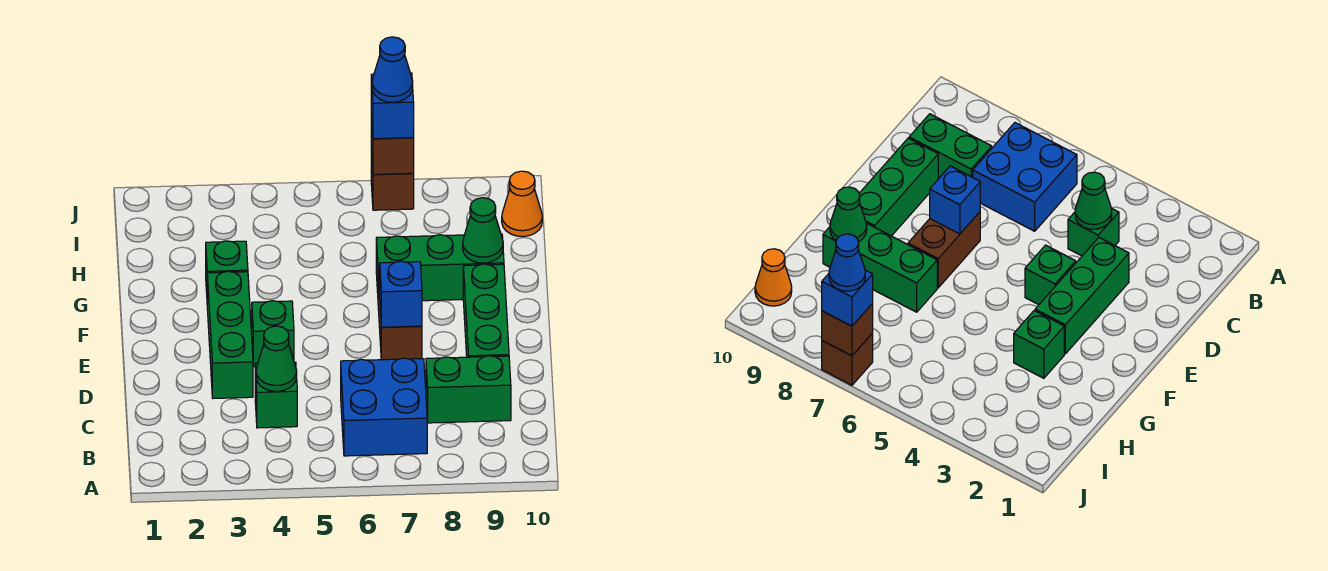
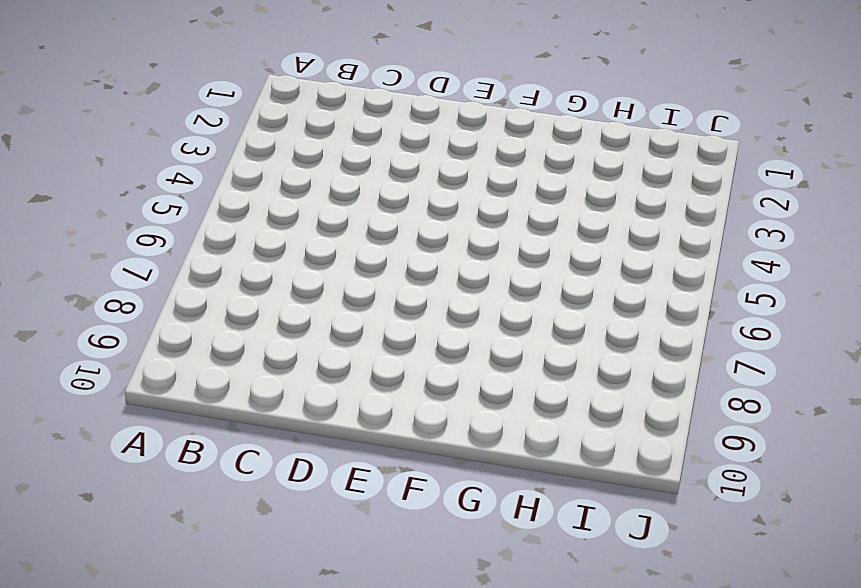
none -> blue brick B6:C7 level 1
none -> green brick C4 level 1
none -> green brick C8:C9 level 1

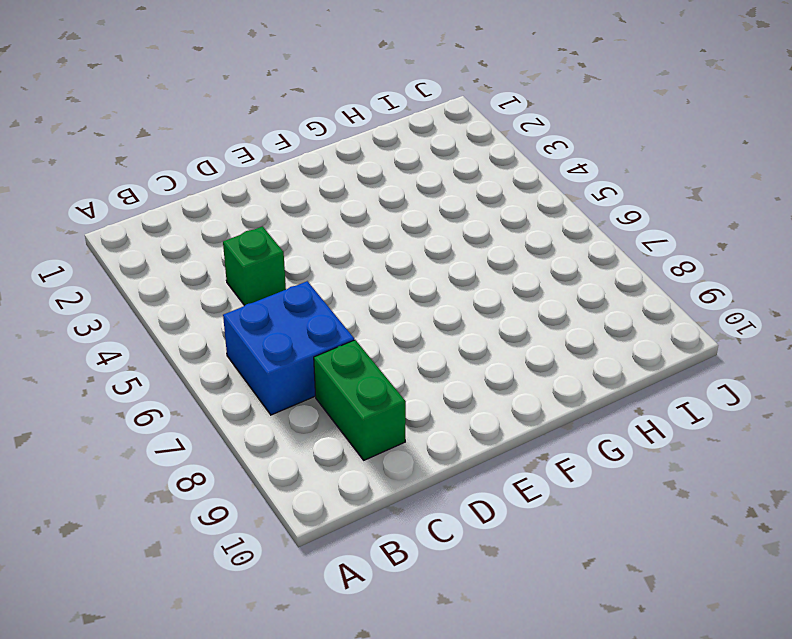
none -> green brick D3:F3 level 1
none -> green brick D9:F9 level 1
none -> green brick E4 level 1

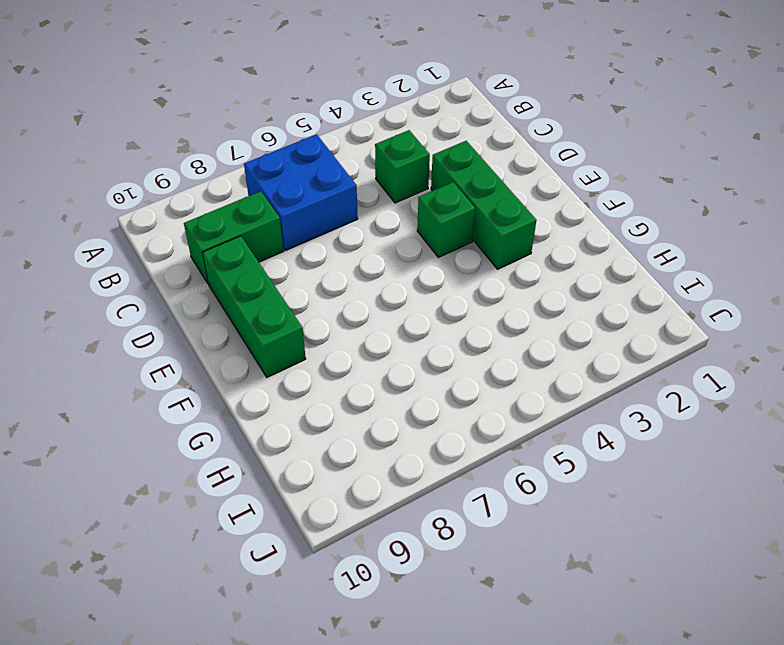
none -> brown brick E7:F7 level 1
none -> green brick G3 level 1
none -> green brick G7:G9 level 1

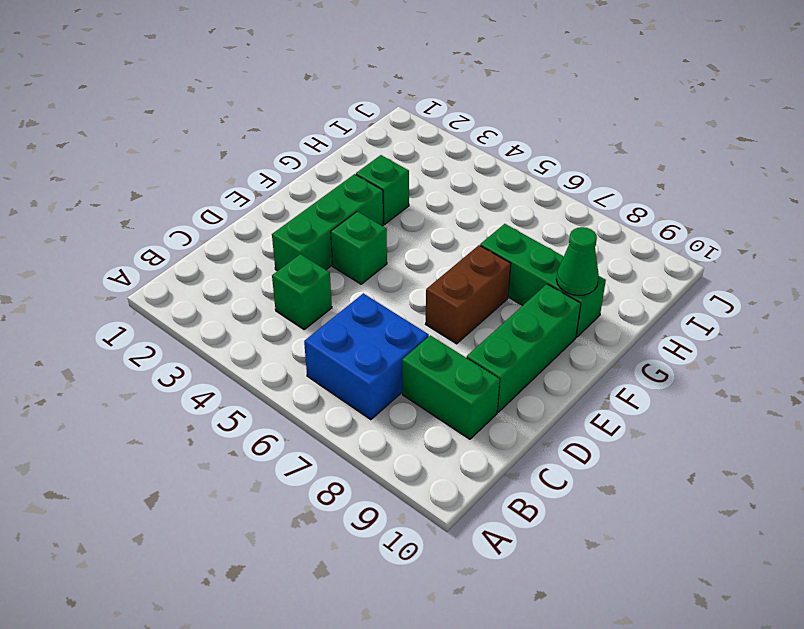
none -> orange cone I10 level 1
none -> brown brick J7 level 1
none -> green cone C4 level 2

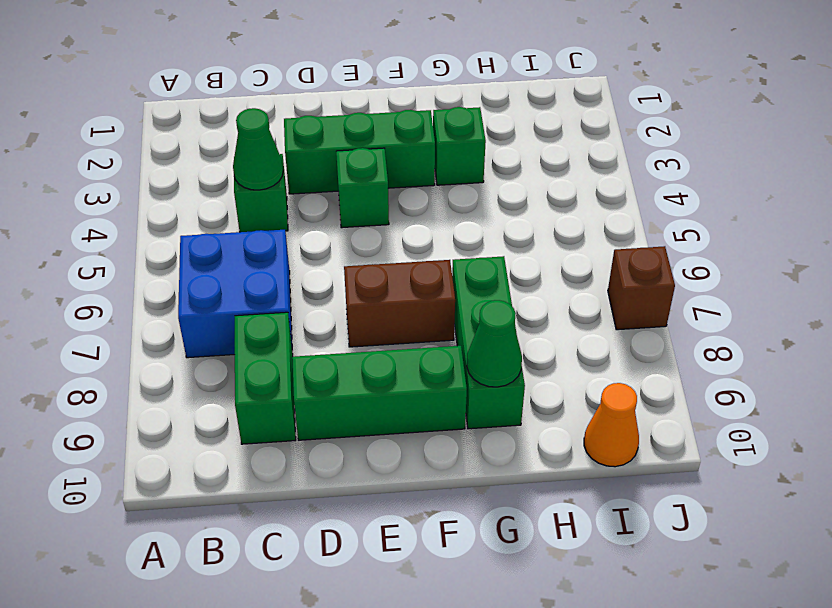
none -> blue brick E7 level 2
none -> brown brick J7 level 2
none -> blue brick J7 level 3

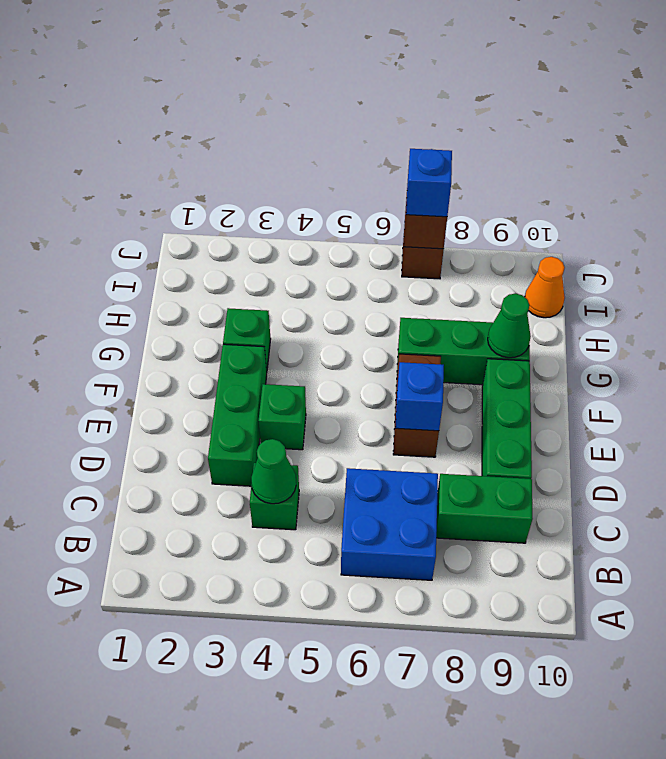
none -> blue cone J7 level 4

